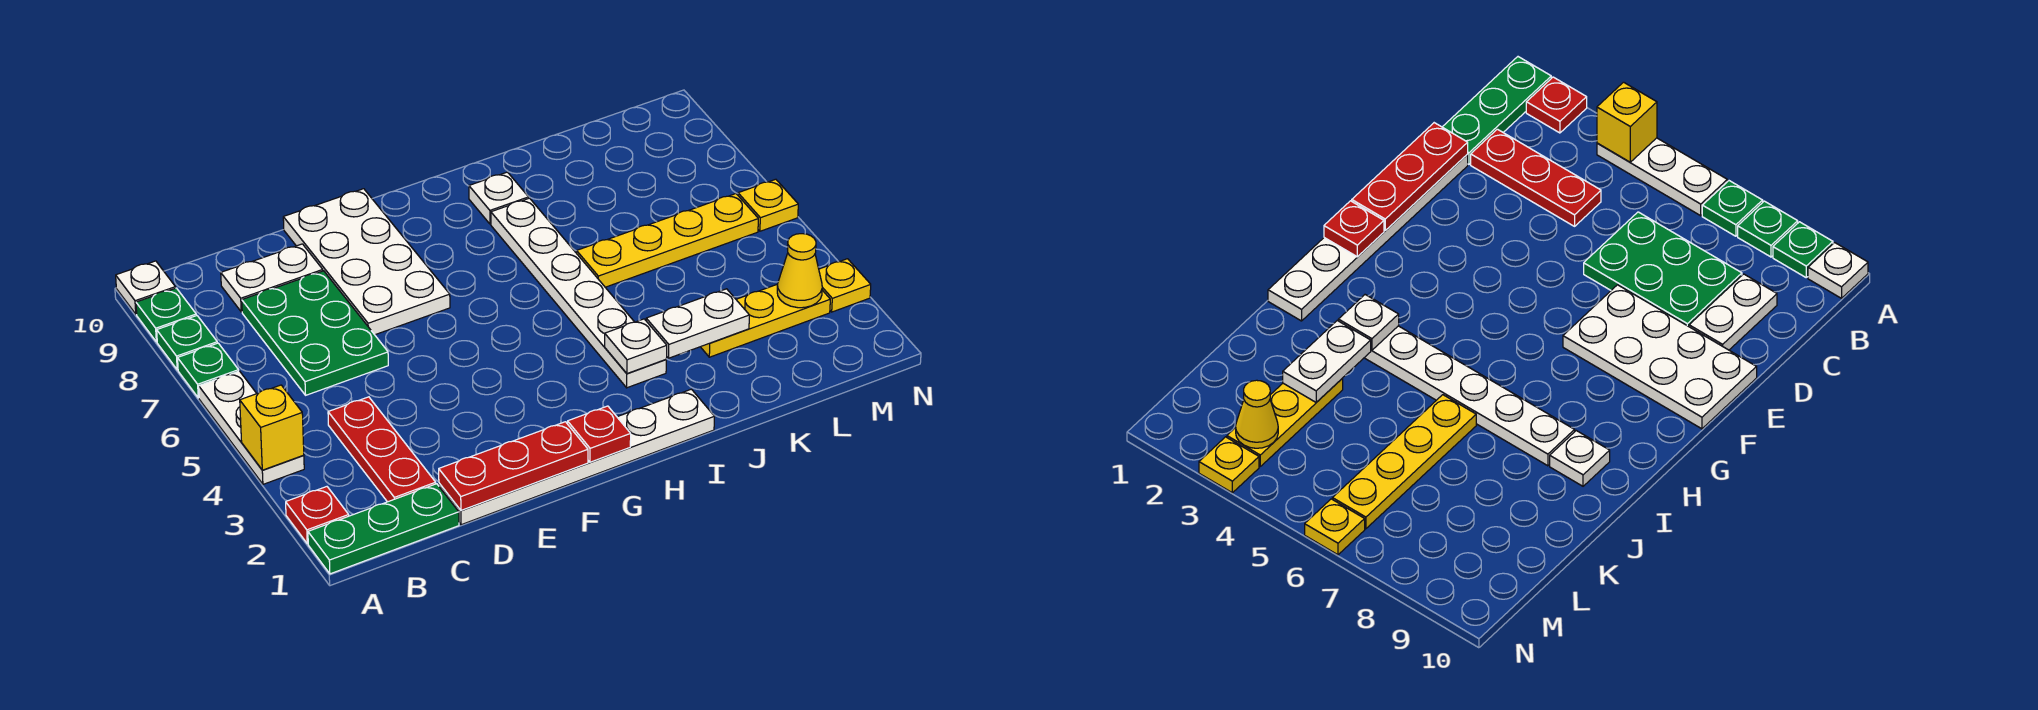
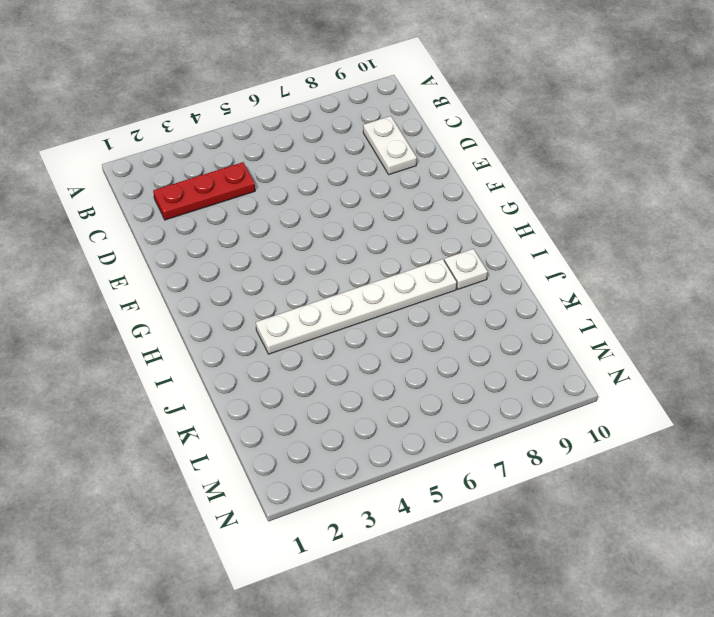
none -> green plate A1:C1 level 1
none -> red plate A2 level 1
none -> white plate A4:A6 level 1

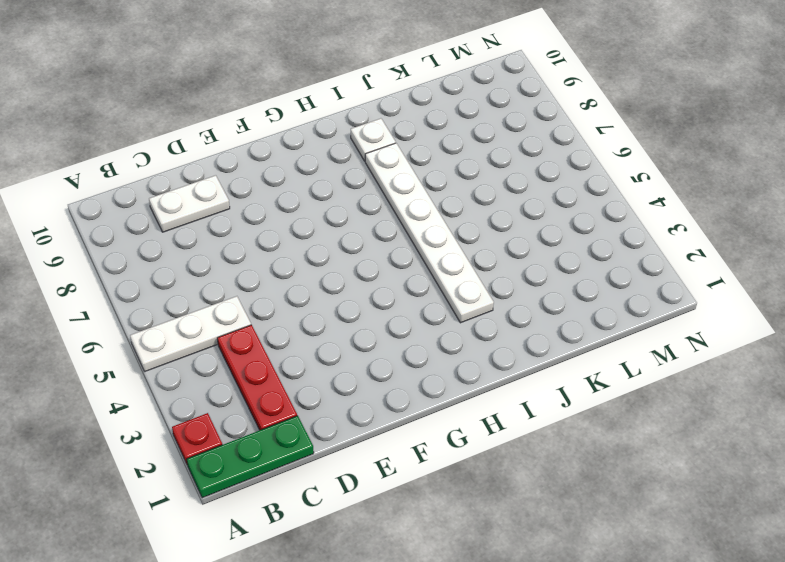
white plate A5:C5 level 1 -> white plate A4:A6 level 1
none -> green plate A7 level 1
none -> green plate A8 level 1
none -> green plate A9 level 1

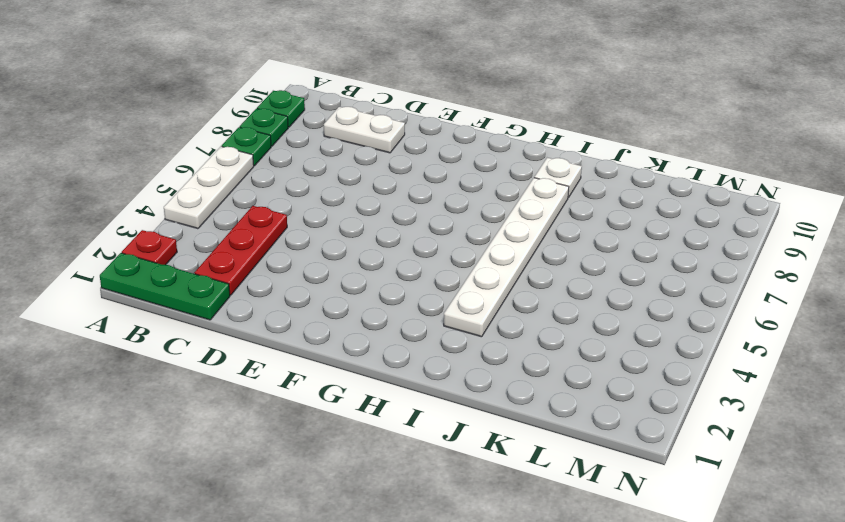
none -> white plate A10 level 1
none -> green plate C6:D8 level 1
none -> white plate D1:I1 level 1

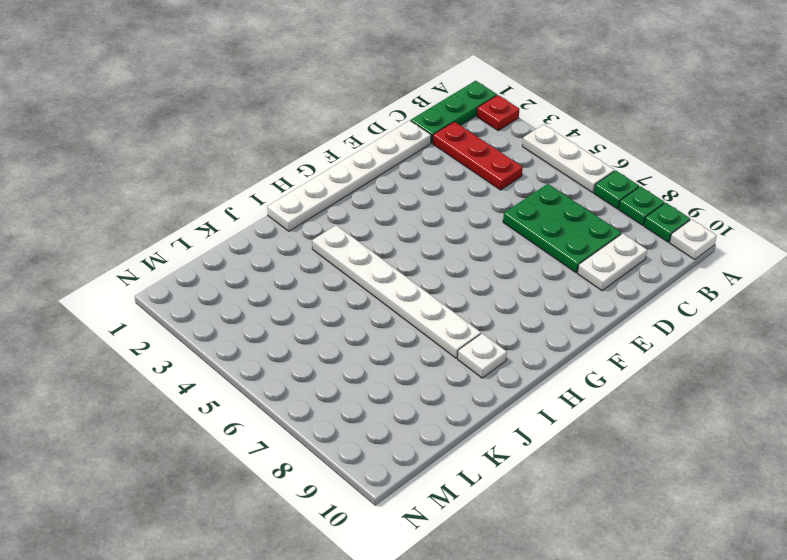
none -> white plate E7:F10 level 1
none -> yellow plate J6:M6 level 1
none -> yellow plate K3:M3 level 1

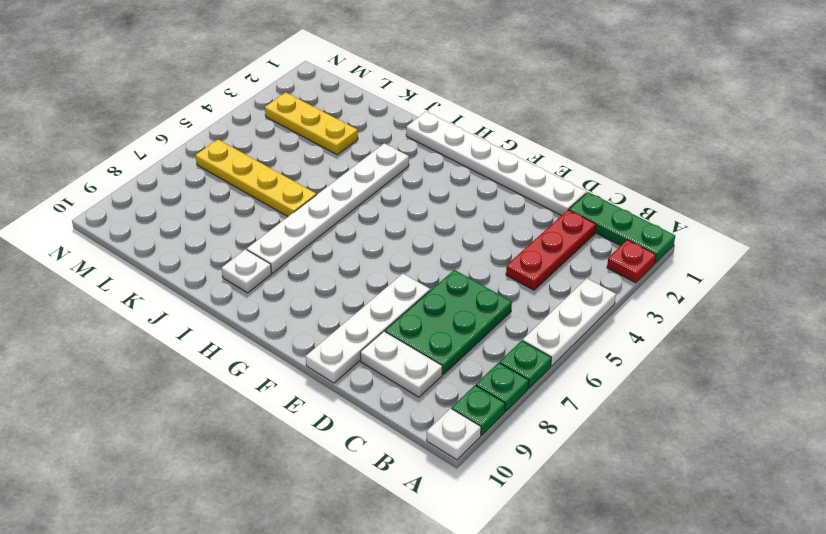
white plate E7:E10 level 1 -> white plate E7:F10 level 1
none -> yellow plate N3 level 1
none -> yellow plate N6 level 1
none -> yellow brick A4 level 2

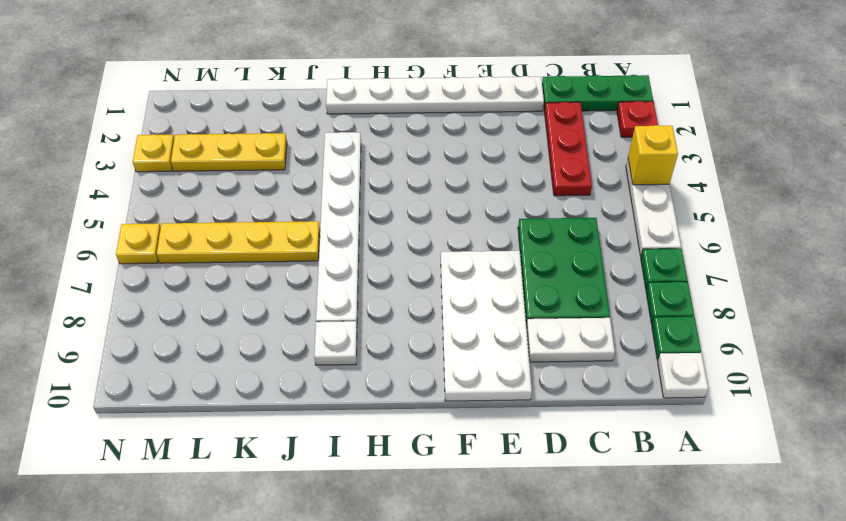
none -> red plate D1:F1 level 2
none -> red plate G1 level 2
none -> white plate I3 level 2

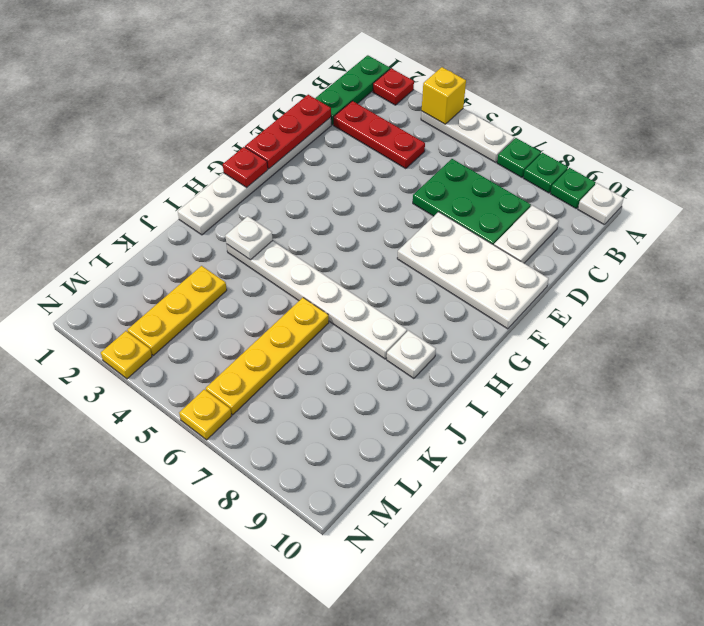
none -> white plate J3:K3 level 2
none -> yellow cone M3 level 2

